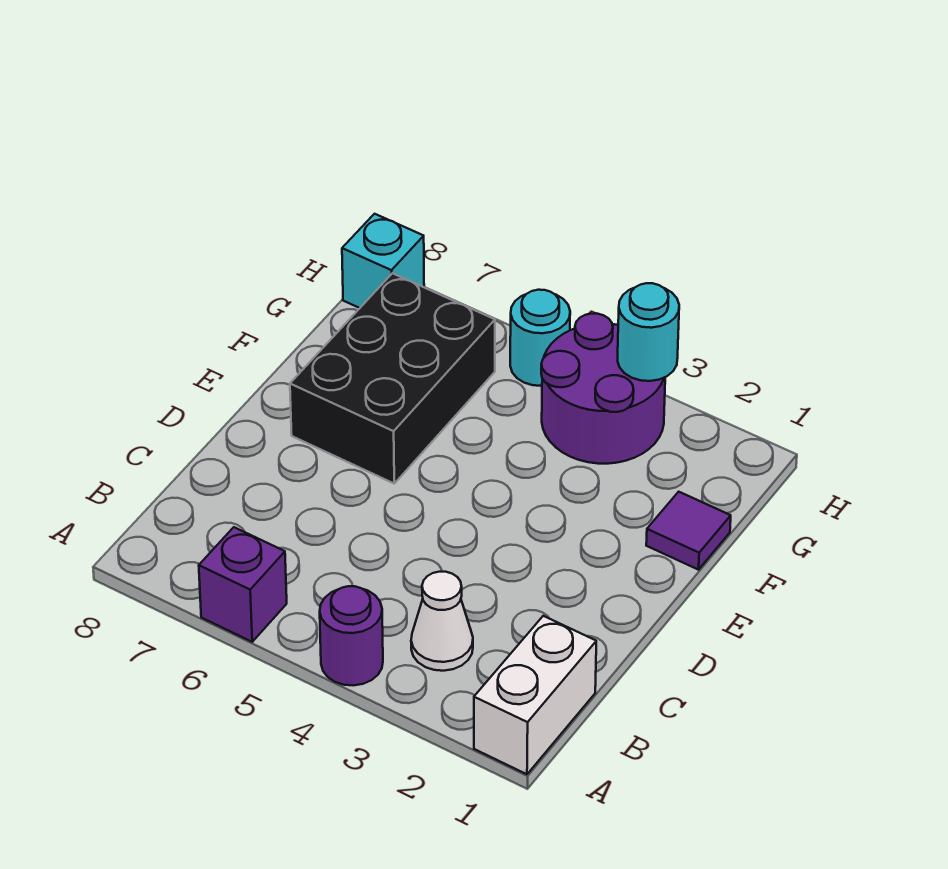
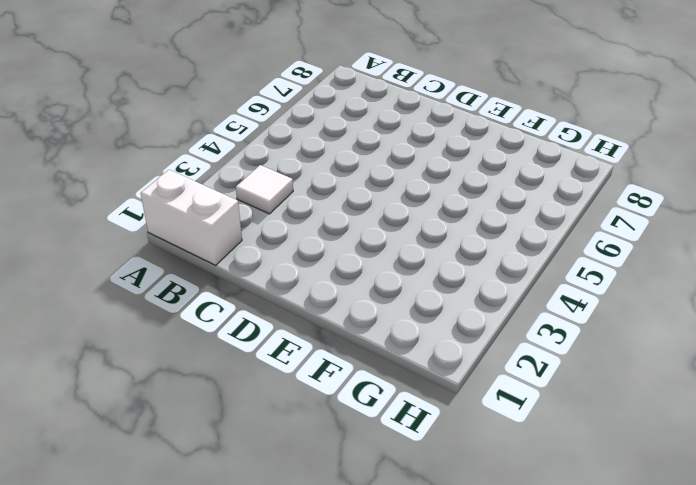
white tile B3 level 1 -> white cone B3 level 1
none -> purple round brick A4 level 1
none -> purple brick A6 level 1

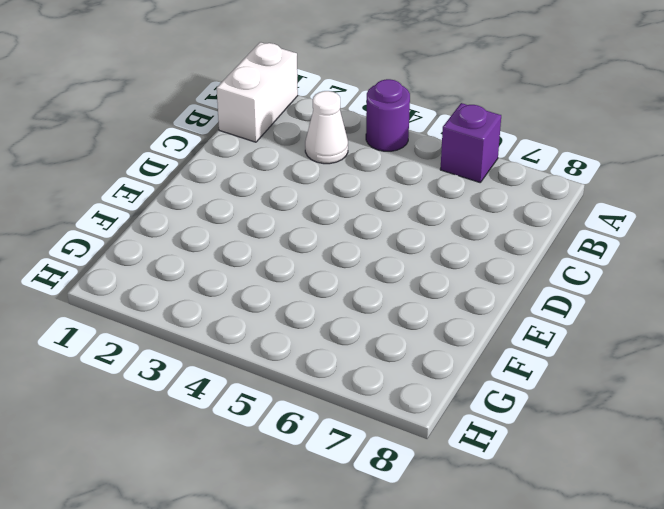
none -> black brick E6:G7 level 1
none -> purple tile F1 level 1

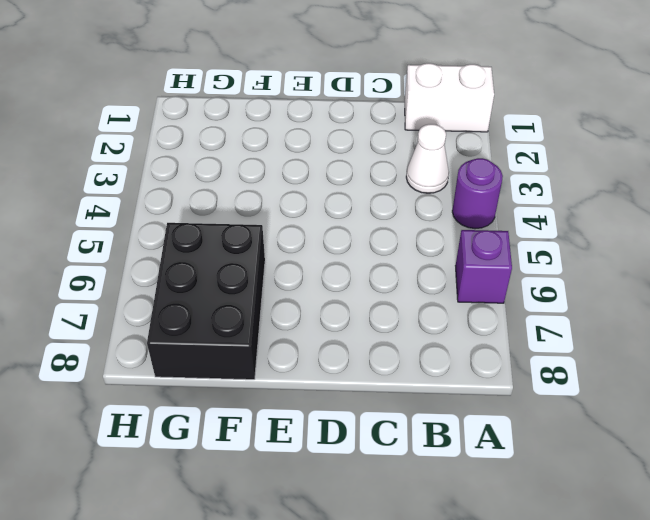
black brick F6:G8 level 1 -> black brick E6:G7 level 1
none -> purple tile F1 level 1
none -> purple round brick G3:H4 level 1

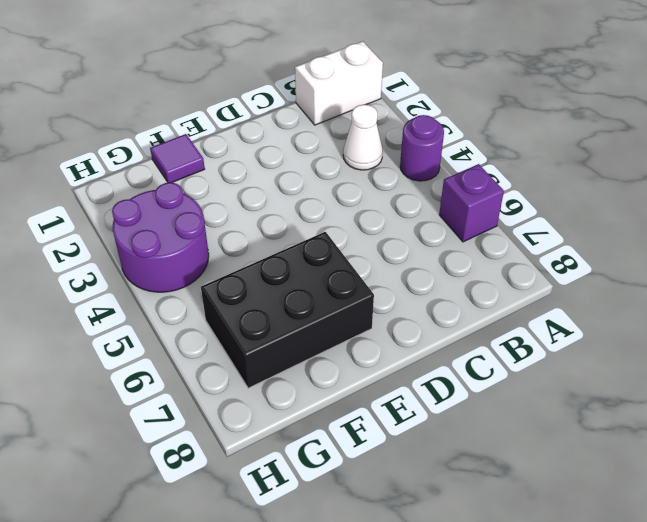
none -> cyan round brick H5 level 1
none -> cyan brick H8 level 1

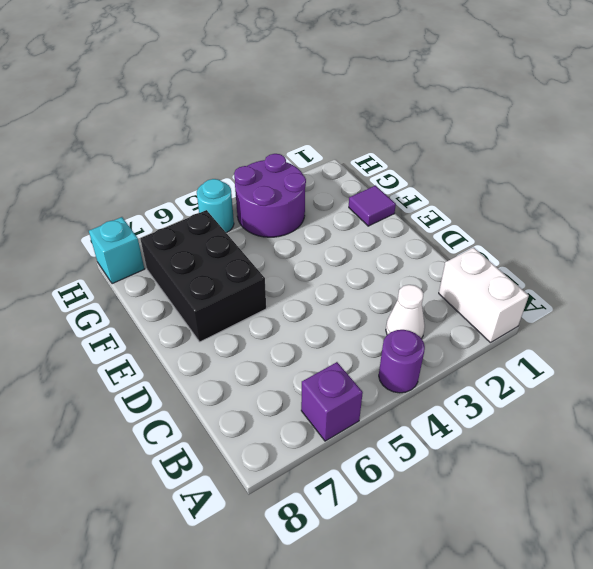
none -> cyan round brick H3 level 2

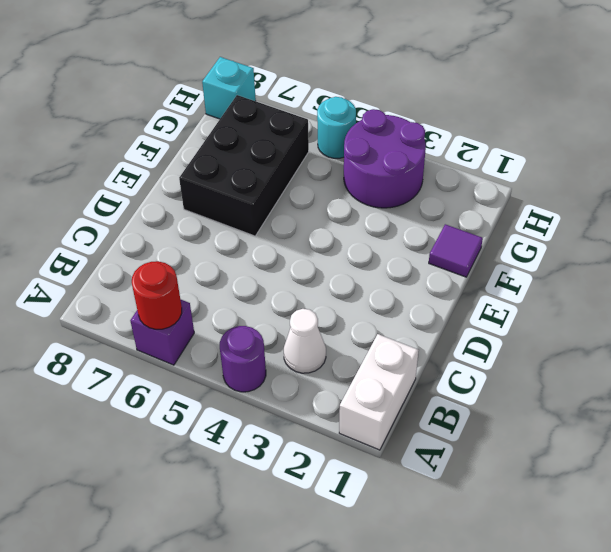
red round brick A6 level 2 -> none
none -> cyan round brick H3 level 2

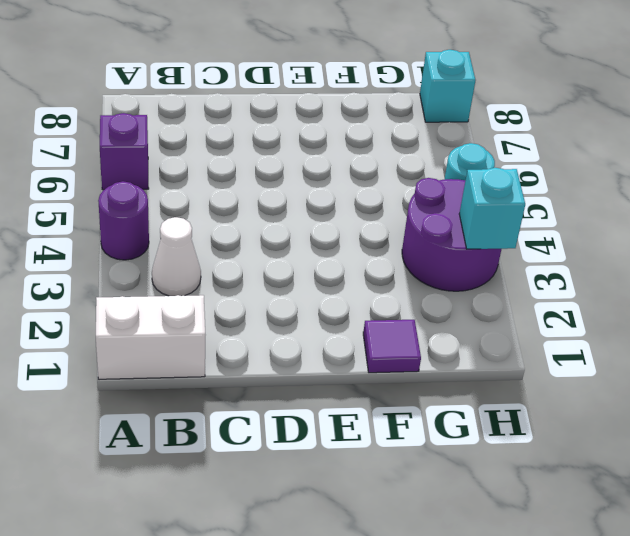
cyan brick H3 level 2 -> cyan round brick H3 level 2
none -> black brick E6:G7 level 1

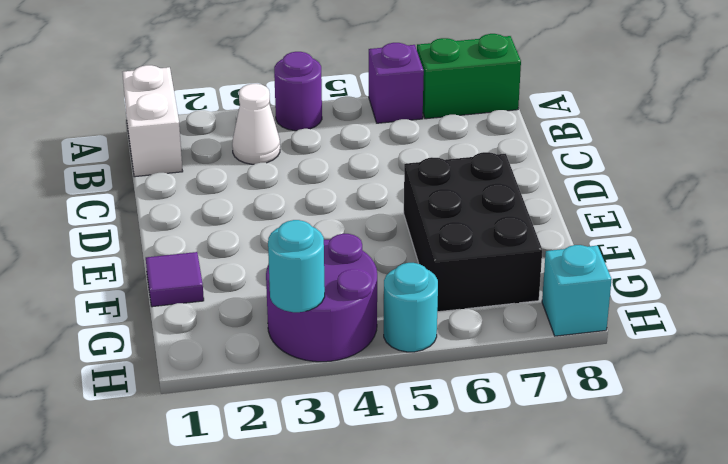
green brick A7:A8 level 1 -> none

